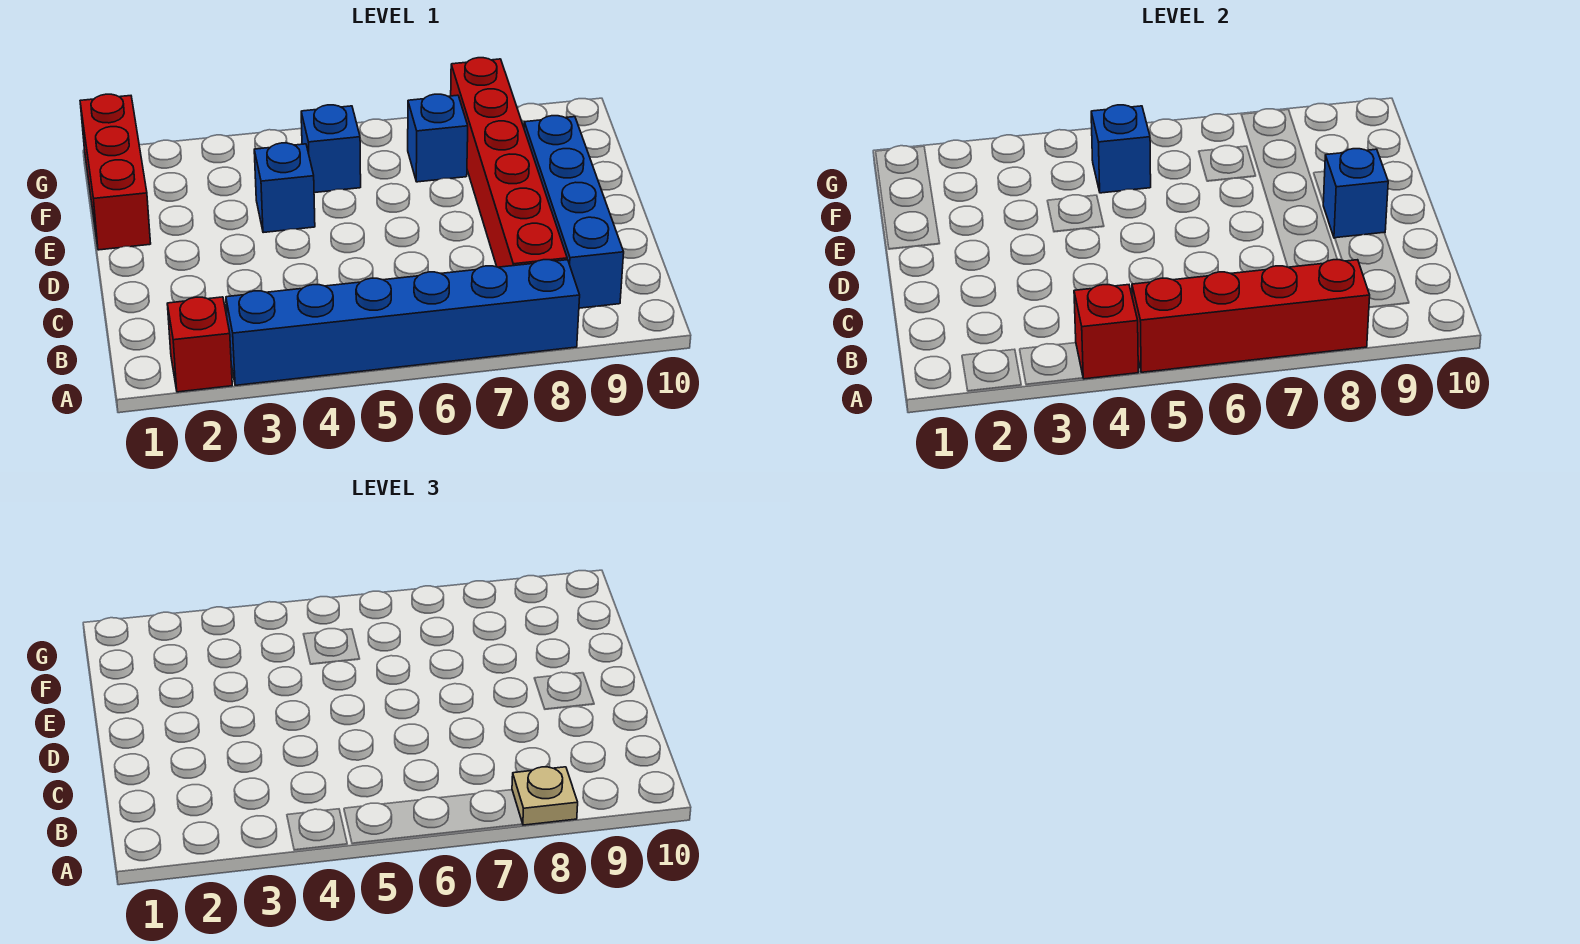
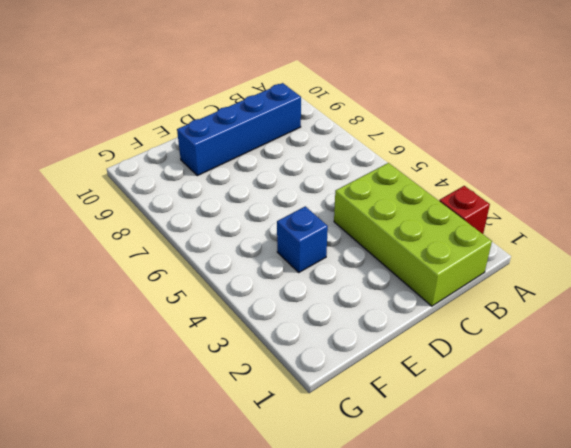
lime brick B1:C4 level 1 -> none
none -> blue brick A3:A8 level 1
none -> red brick B8:G8 level 1
none -> red brick E1:G1 level 1

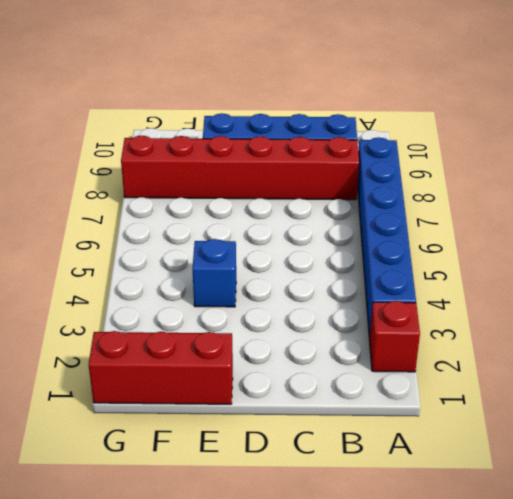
none -> blue brick F5 level 1
none -> blue brick F7 level 1
none -> red brick A4 level 2

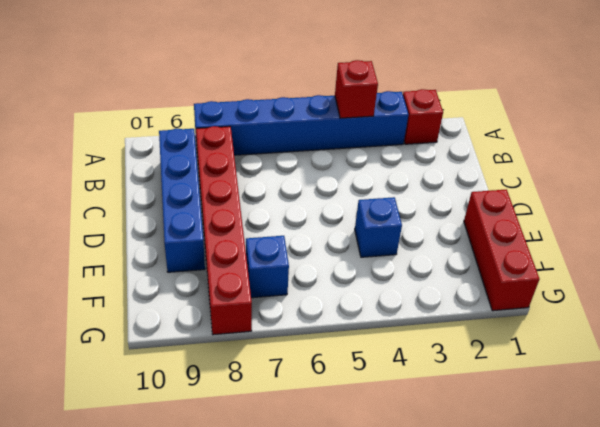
none -> blue brick F5 level 1
none -> red brick A5:A8 level 2
none -> blue brick D9 level 2

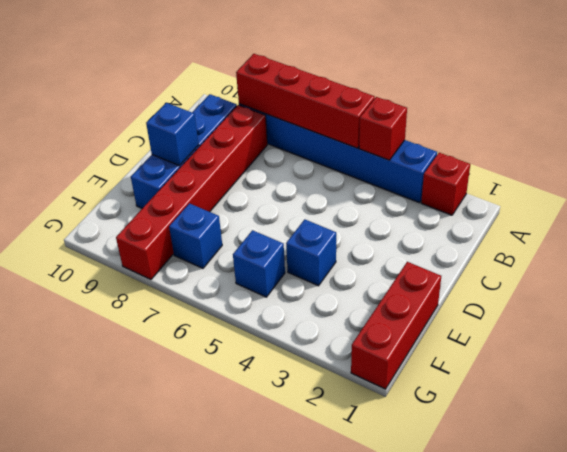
none -> blue brick F5 level 2
none -> tan plate A8 level 3

